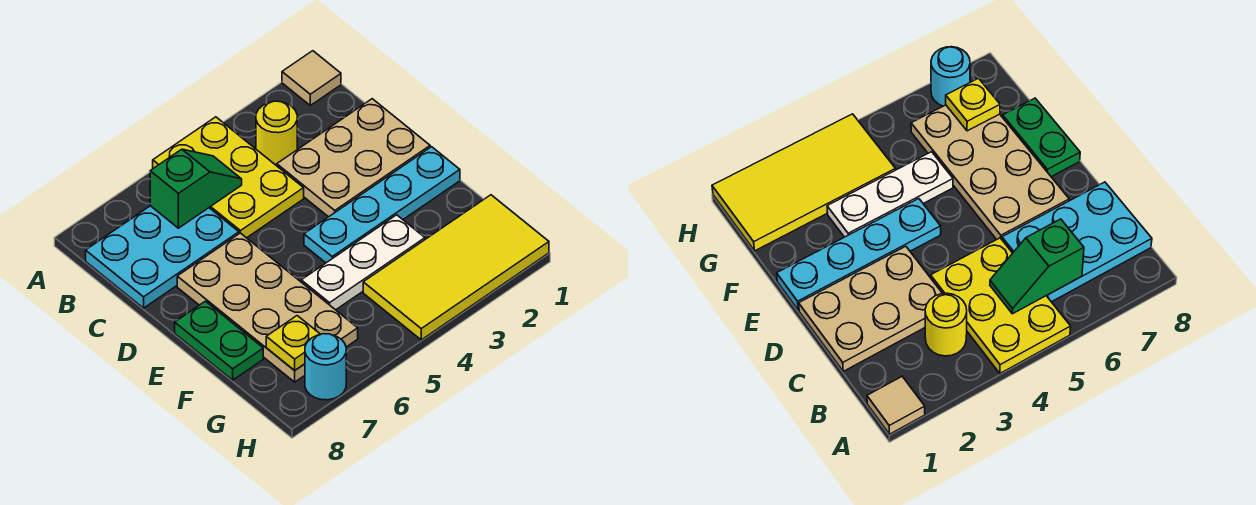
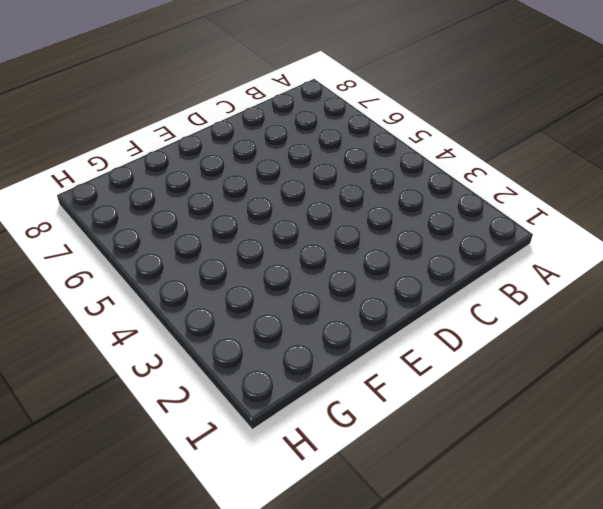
none -> tan tile A1 level 1
none -> yellow plate A4:C5 level 1
none -> yellow round brick B3 level 1

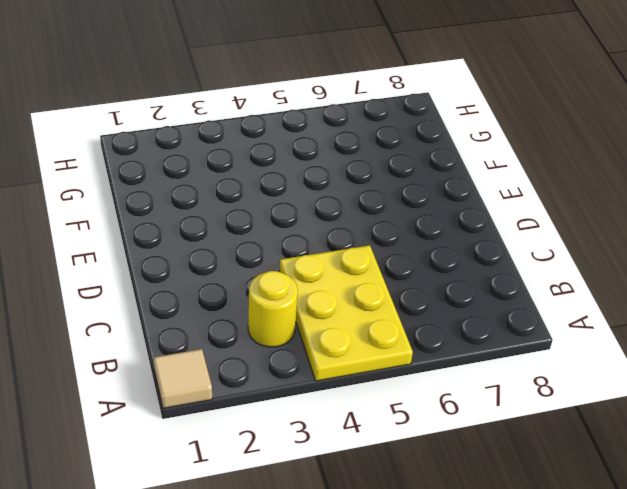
none -> cyan plate B6:C8 level 1
none -> tan plate C1:D3 level 1
none -> tan plate D6:G7 level 1

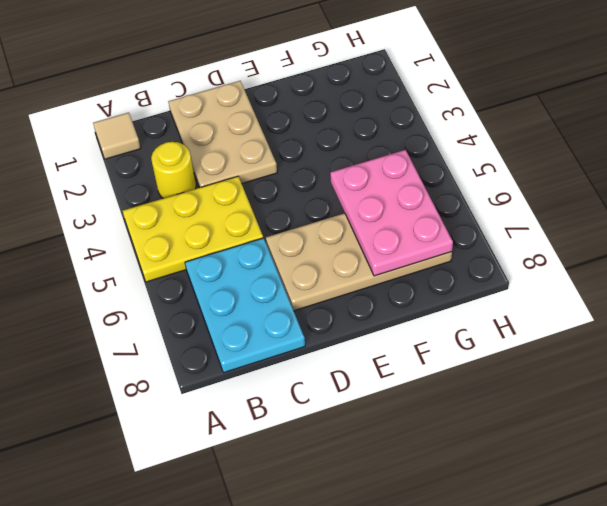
pink plate F5:G7 level 2 -> yellow plate G7 level 2
none -> cyan plate E1:E4 level 1
none -> green plate E8:F8 level 1
none -> white plate F3:F5 level 1

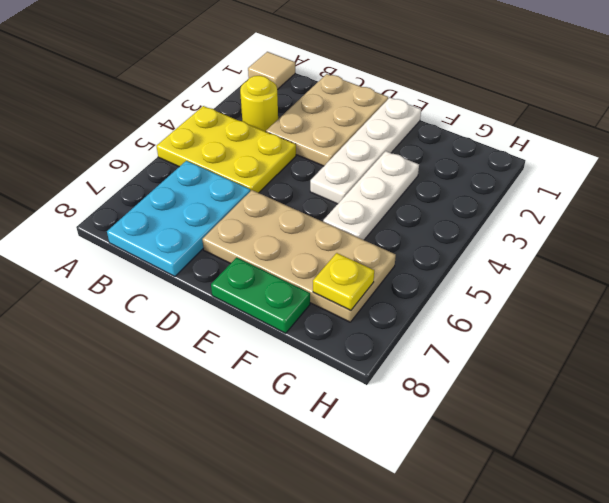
white plate E1:E4 level 1 -> cyan plate E1:E4 level 1
none -> yellow tile G1:H4 level 1
none -> cyan round brick H7 level 1
none -> green slope B5:B6 level 2 top 6

